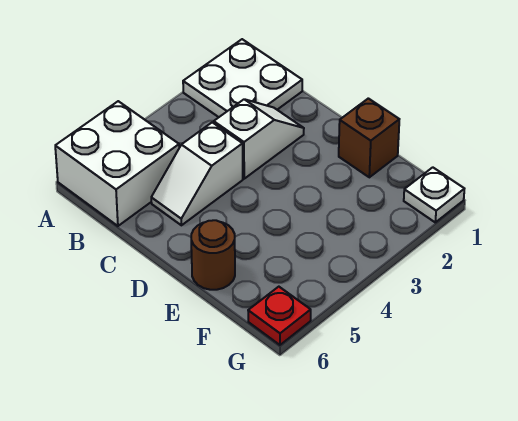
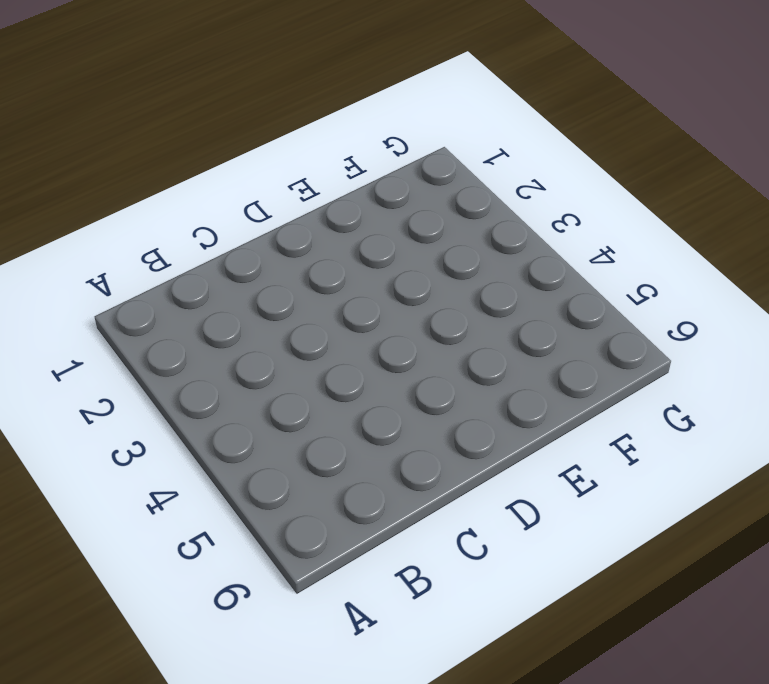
none -> white plate A1:B2 level 1
none -> white brick A5:B6 level 1

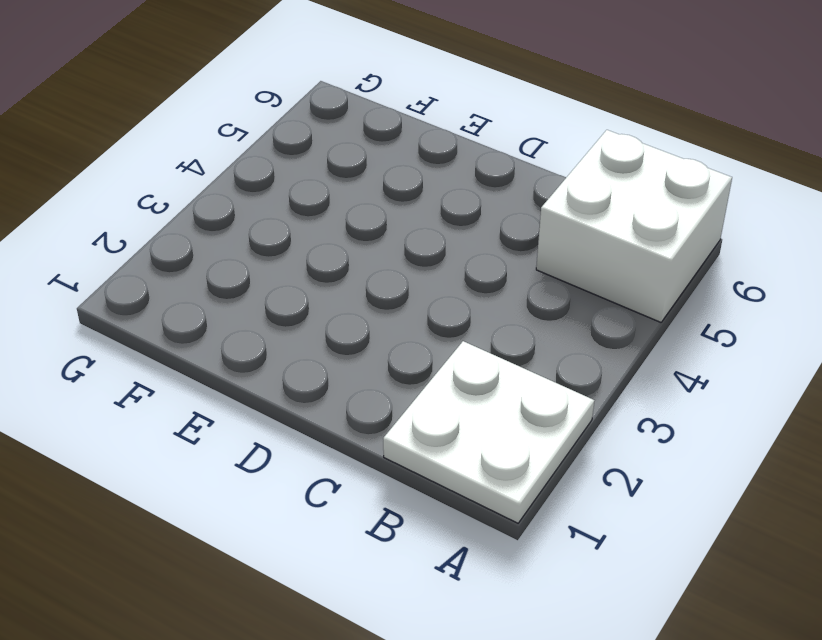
none -> white slope C2:C3 level 1 top 3
none -> white slope C4:C5 level 1 top 4

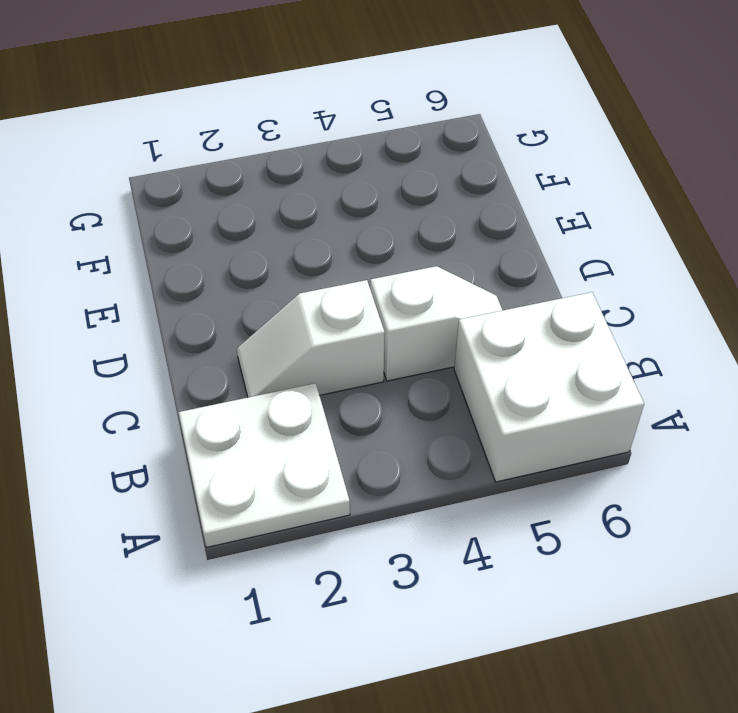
none -> brown brick E1 level 1
none -> brown round brick E6 level 1

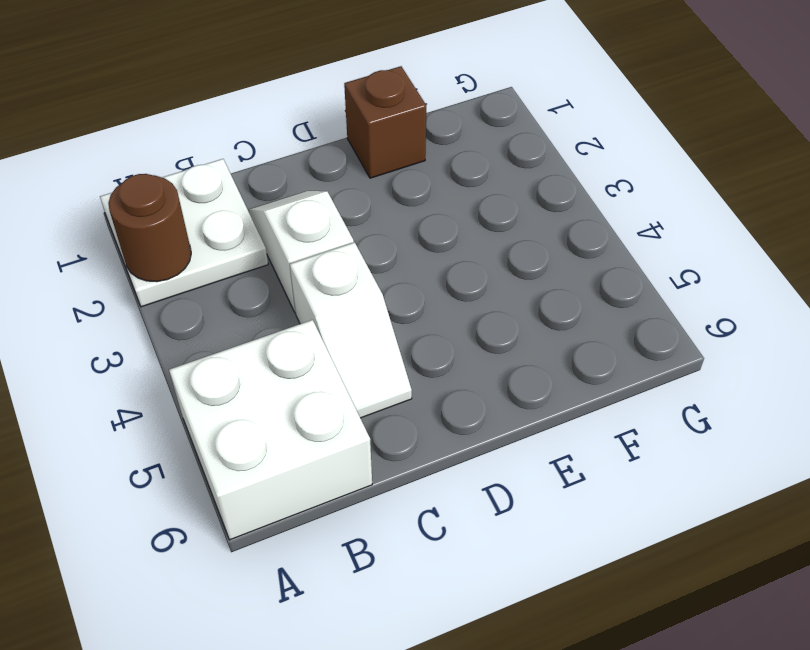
brown round brick A2 level 2 -> brown round brick E6 level 1
none -> white plate G1 level 1
none -> red plate G6 level 1

